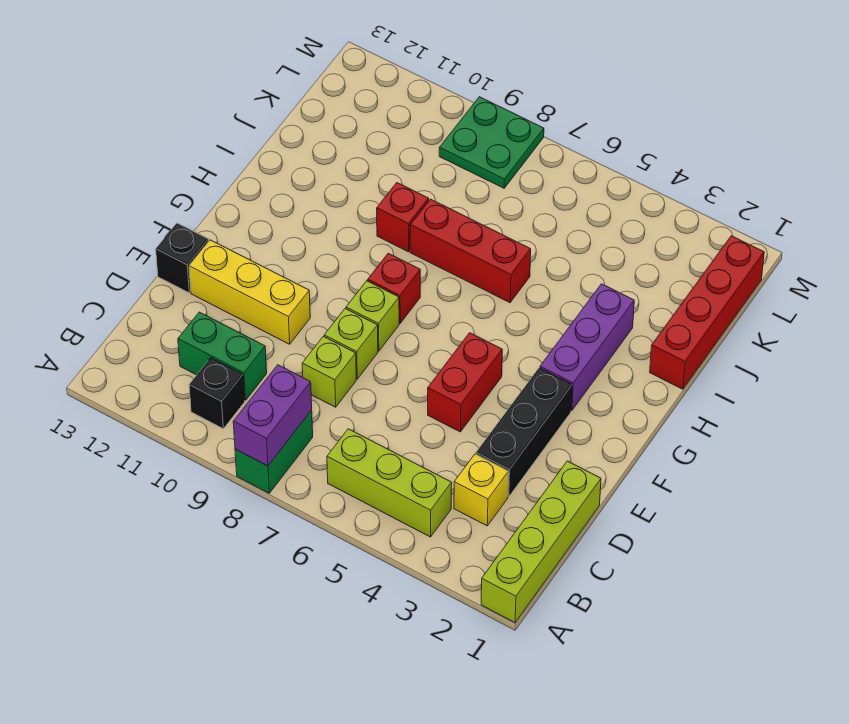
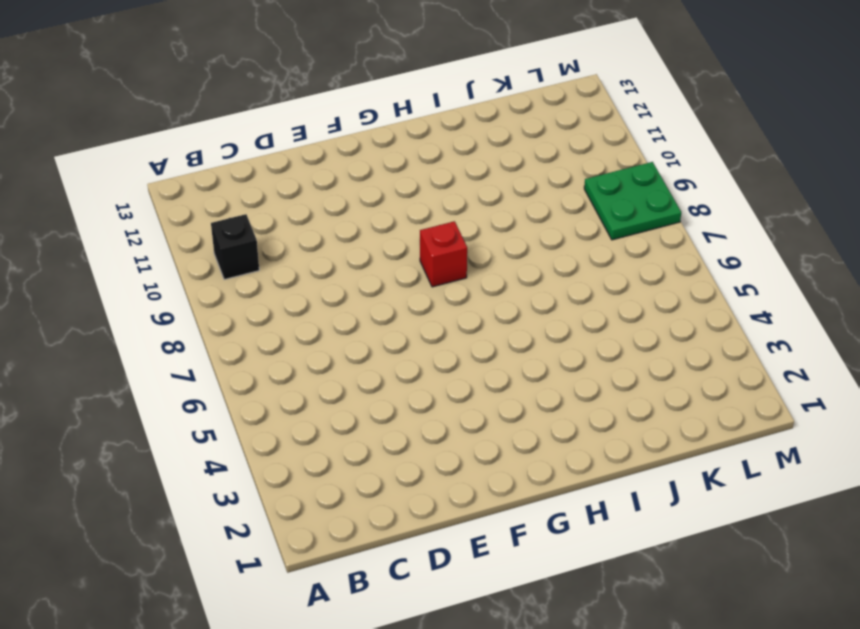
none -> lime brick A1:D1 level 1
none -> green brick A8:B8 level 1
none -> lime brick B4:B6 level 1

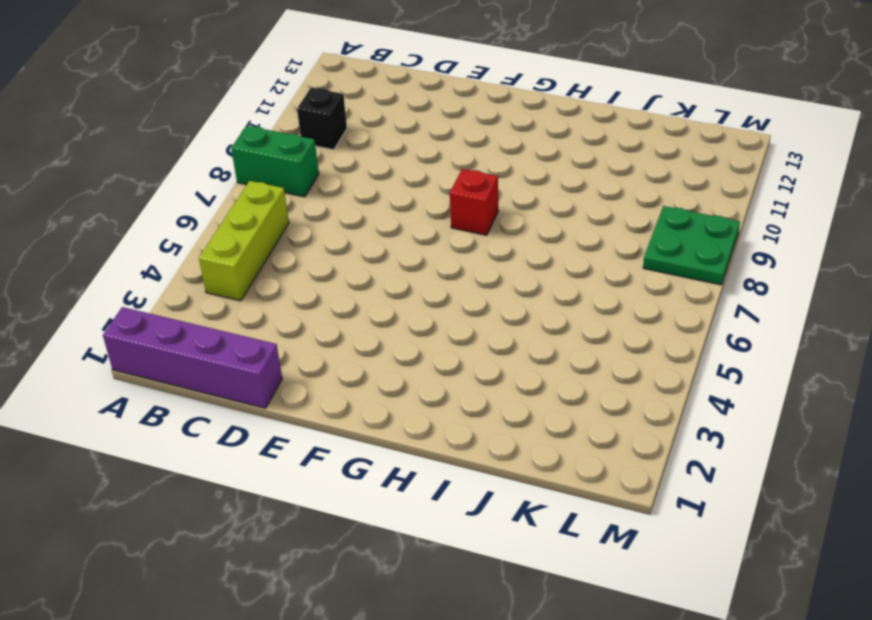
purple brick A1:D1 level 1 -> lime brick A1:D1 level 1
none -> yellow brick C3 level 1
none -> green brick C10:C11 level 1
none -> black brick D3:F3 level 1

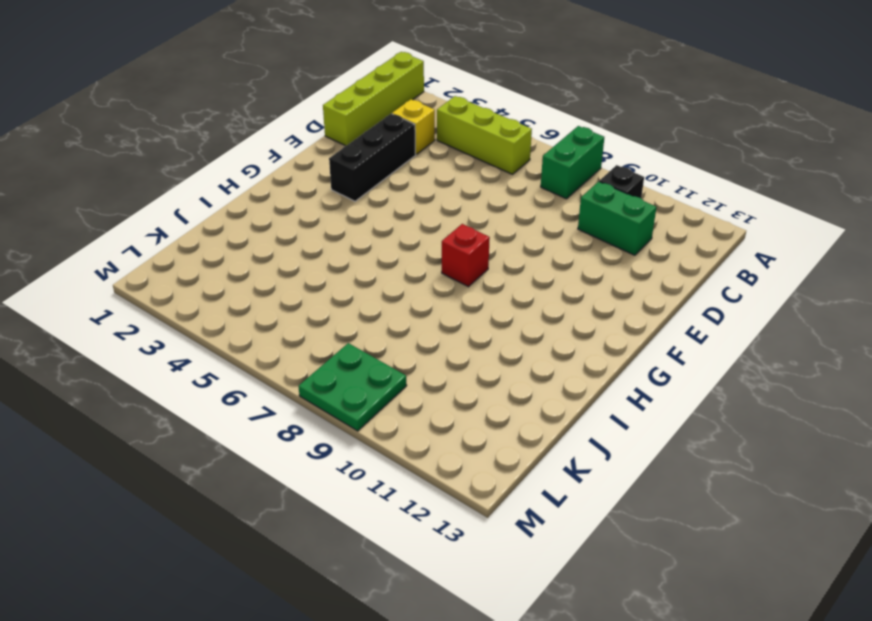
none -> lime brick D8 level 1
none -> red brick E5:F5 level 1
none -> lime brick E8 level 1

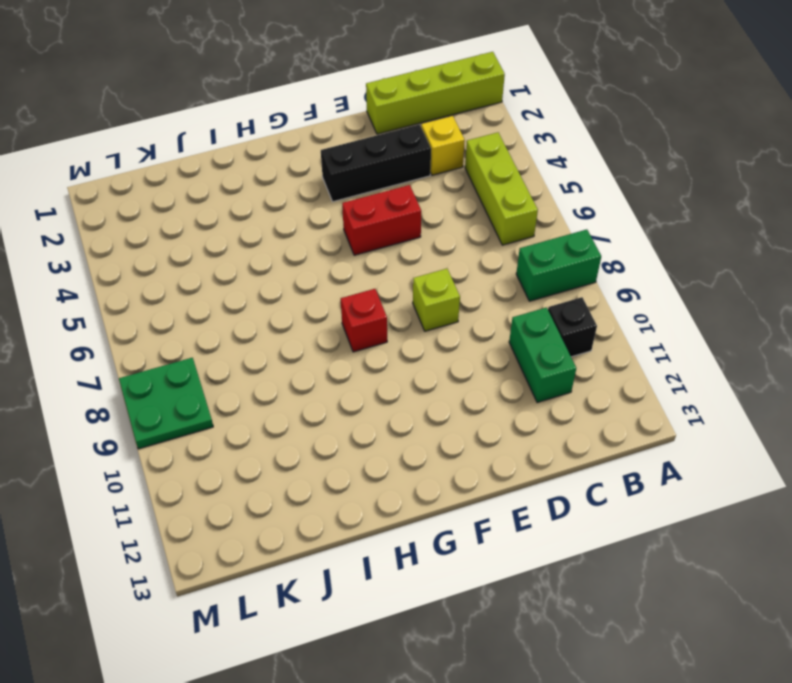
none -> lime brick D8 level 1
none -> yellow brick E10:E12 level 1
none -> black brick E13 level 1

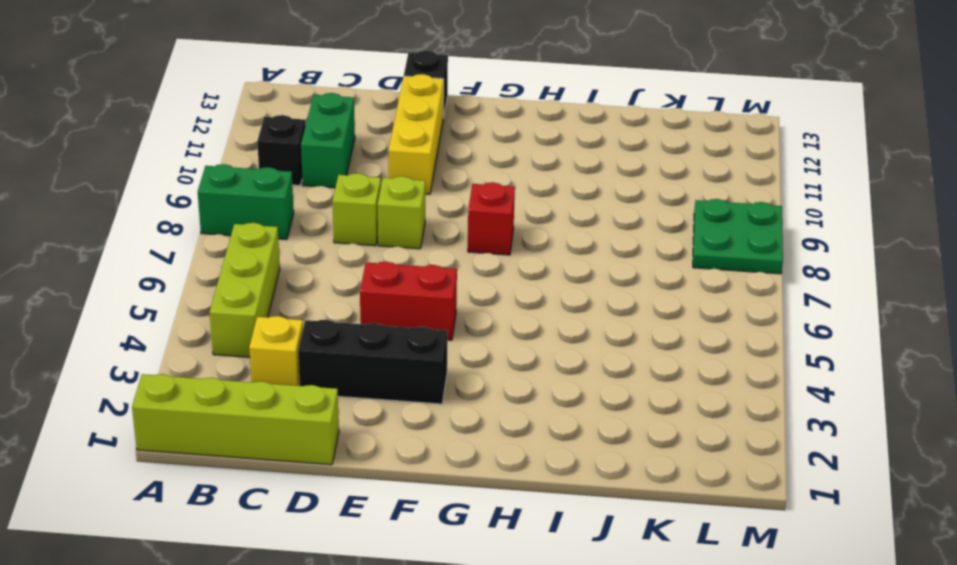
none -> lime brick F8 level 1
none -> purple brick G3:I3 level 1
none -> red brick I1:L1 level 1

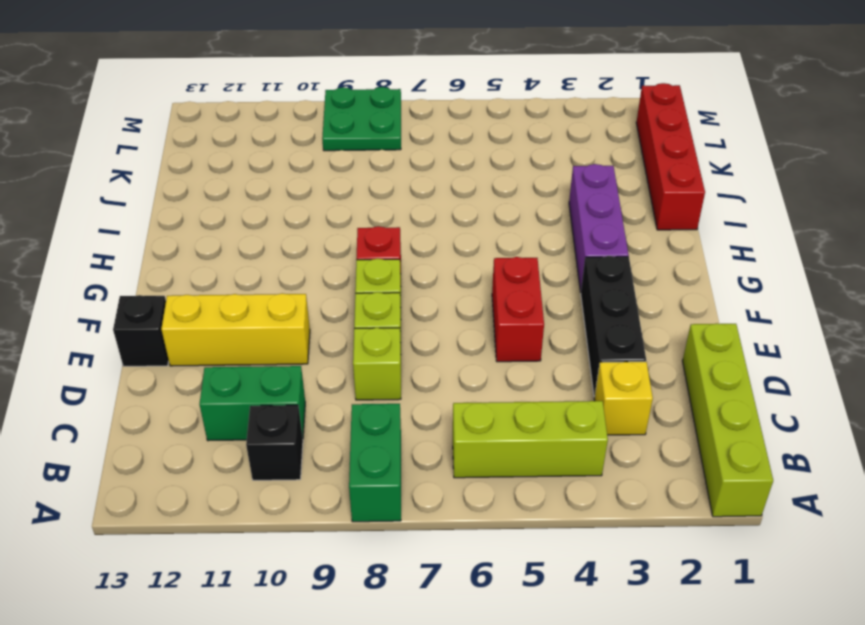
none -> red brick I6:I8 level 1
none -> red brick I9 level 1
none -> purple brick A8:B8 level 2

